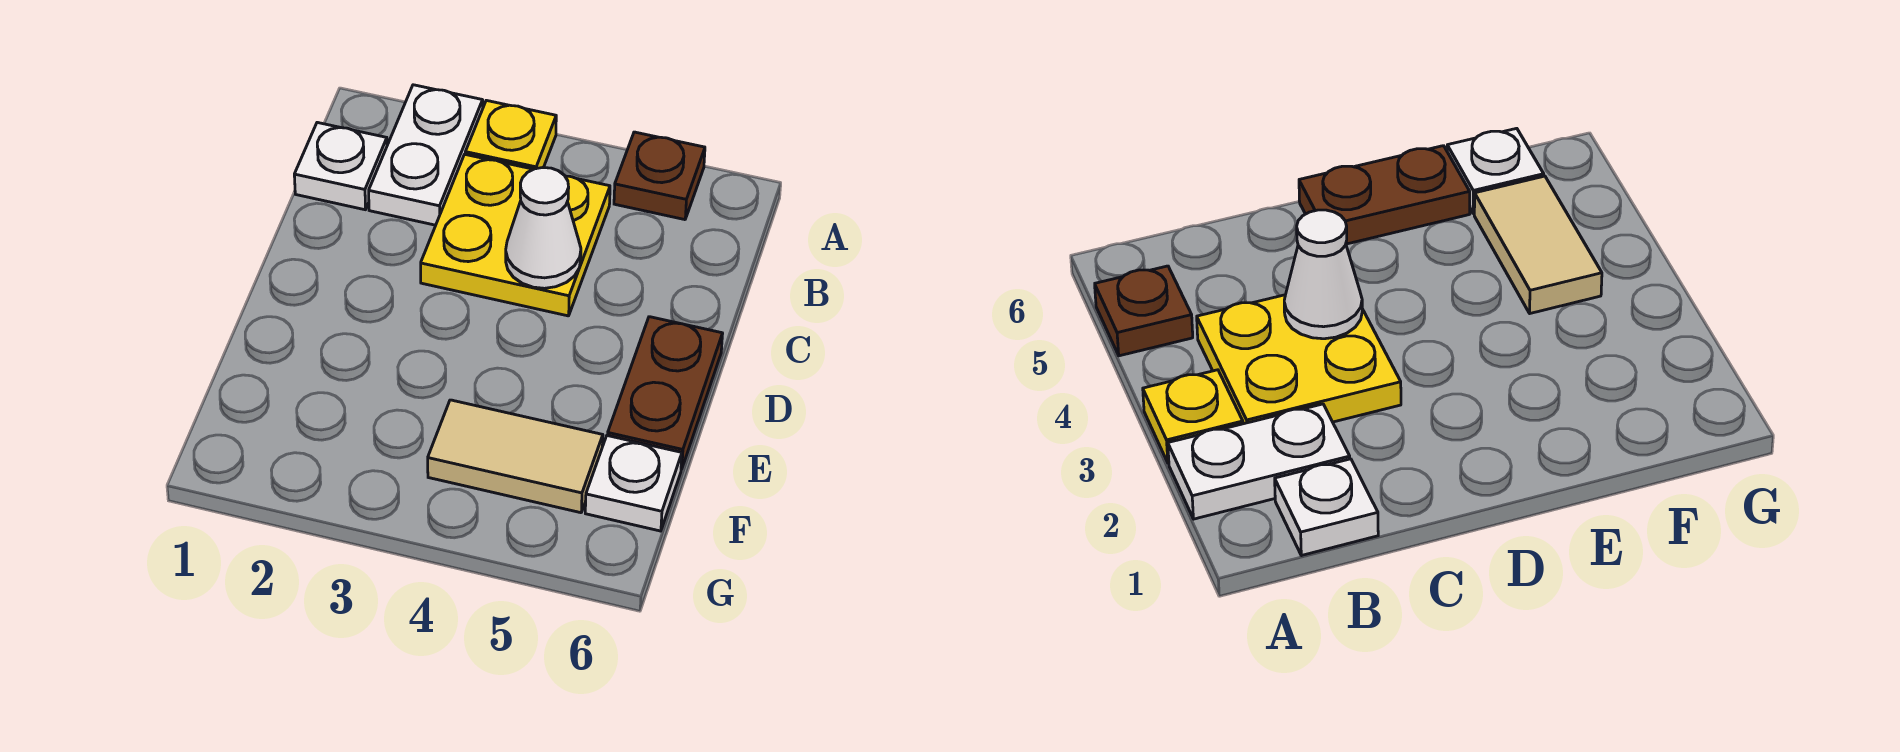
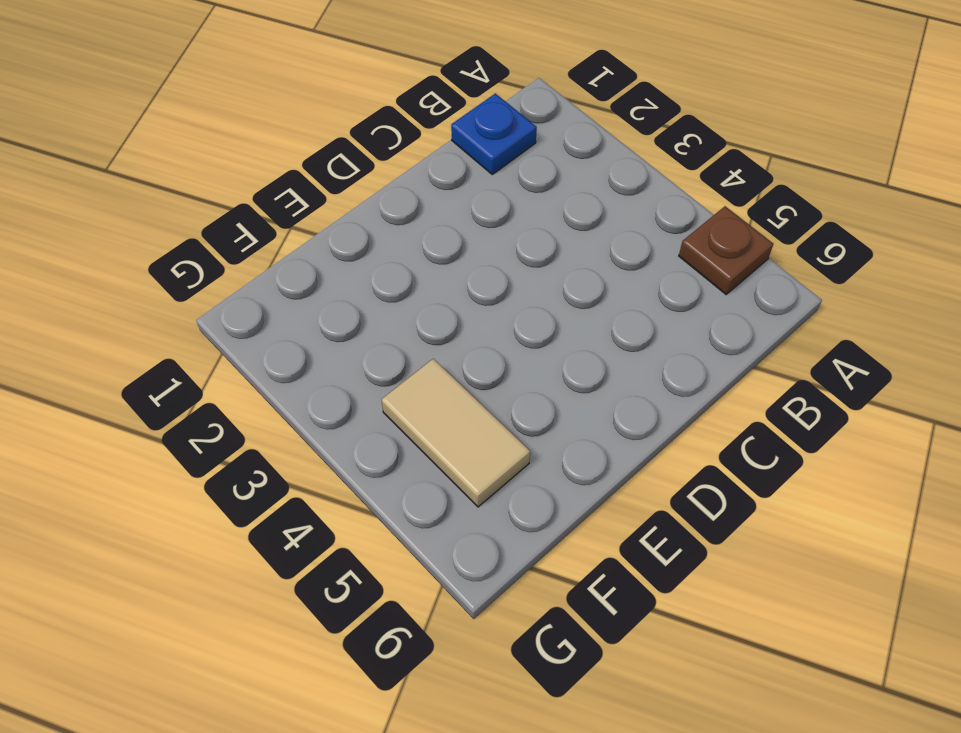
blue plate B1 level 1 -> white plate B1 level 1
none -> white plate A2:B2 level 1
none -> yellow plate A3 level 1

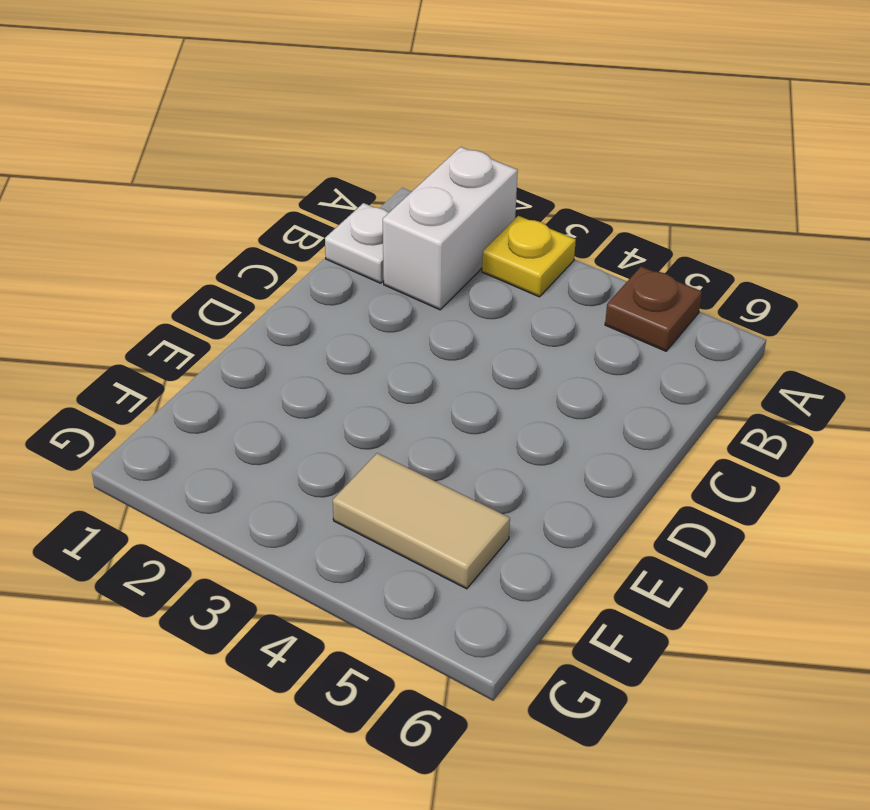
white brick A2:B2 level 1 -> white plate A2:B2 level 1
none -> yellow plate B3:C4 level 1
none -> brown plate D6:E6 level 1

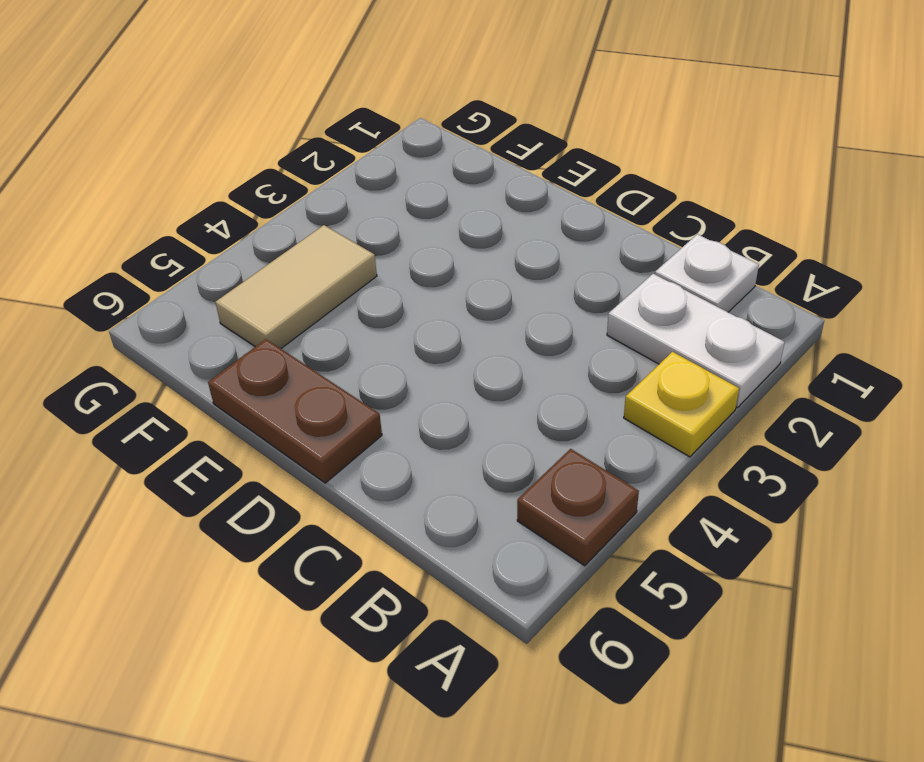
none -> yellow plate B3:C4 level 1
none -> white plate F6 level 1

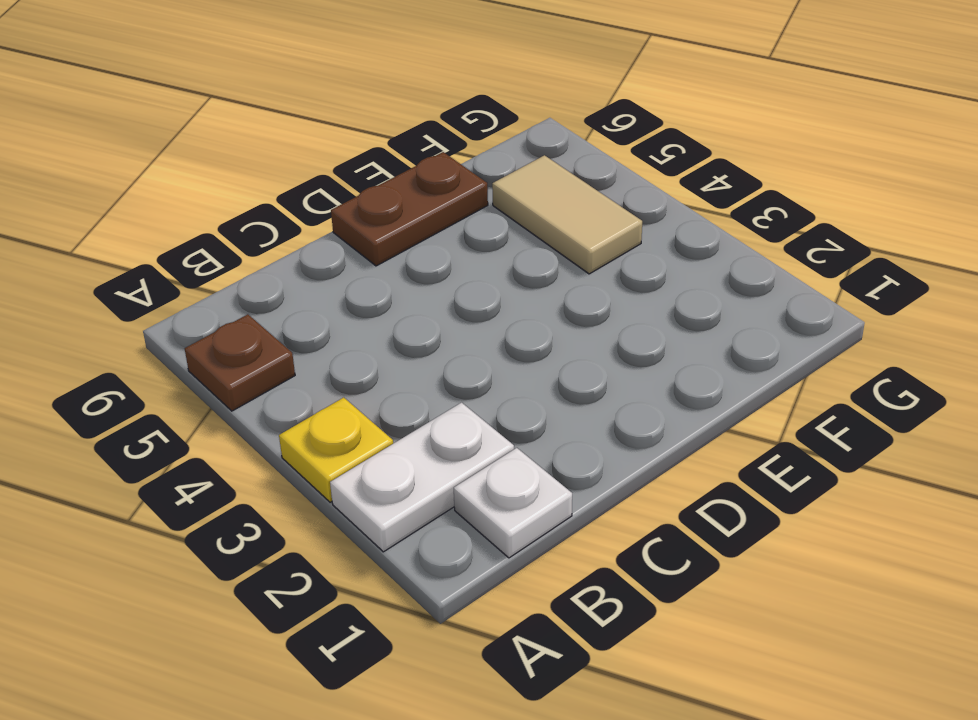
none -> yellow plate B3:C4 level 1
none -> white plate F6 level 1

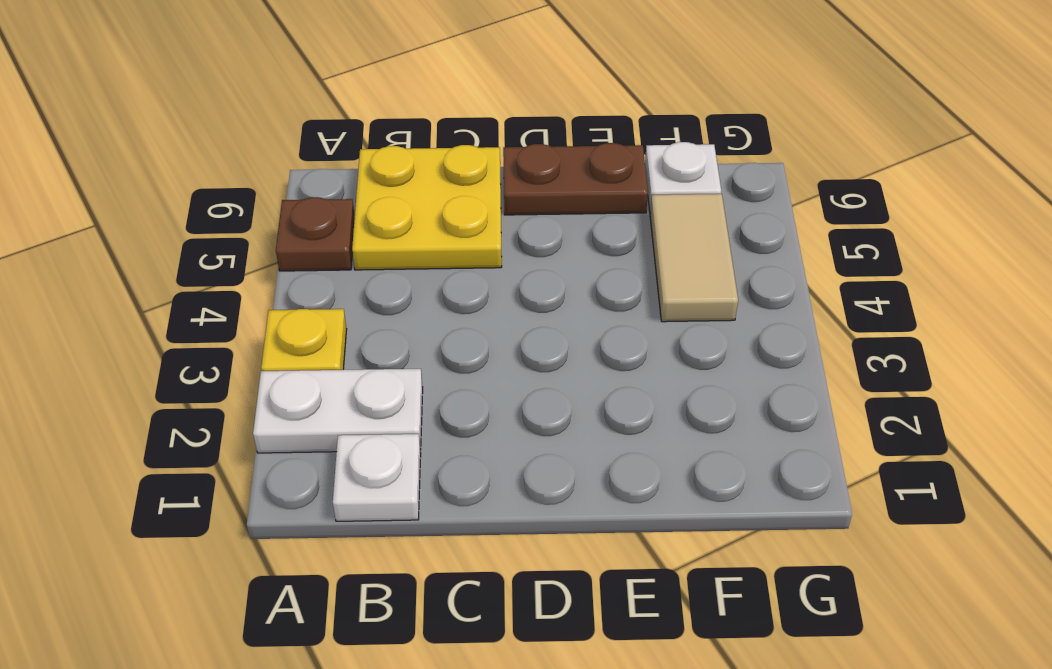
yellow plate B5:C6 level 1 -> yellow plate B3:C4 level 1
none -> white cone C4 level 2

